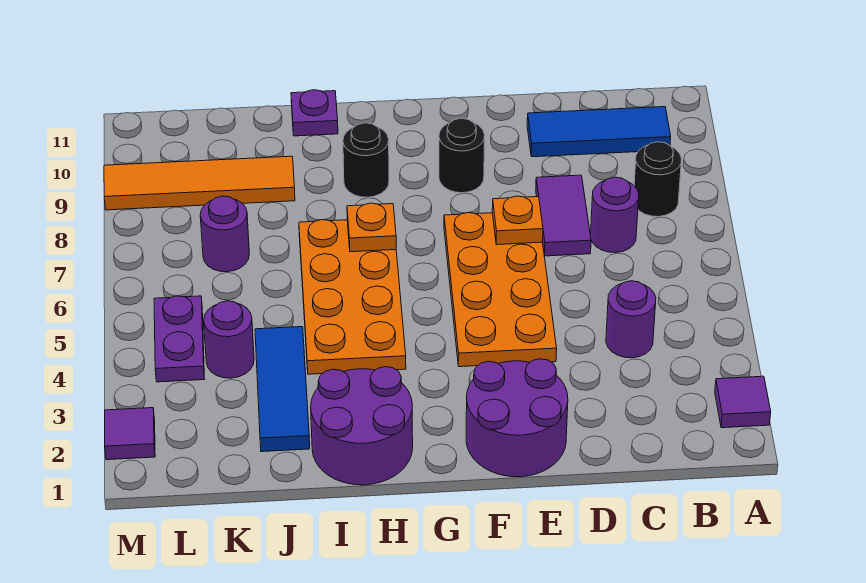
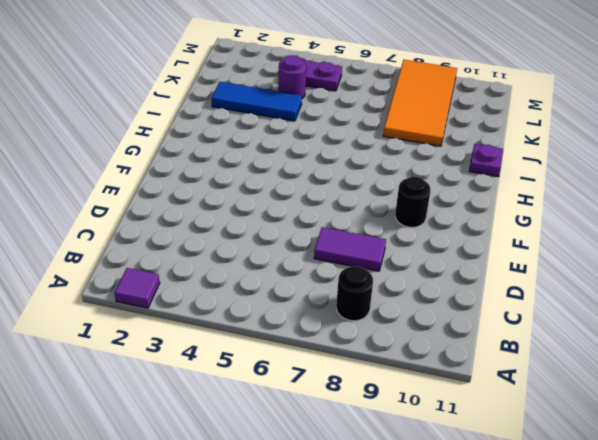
orange tile J8:M9 level 1 -> orange tile J9:M9 level 1
none -> blue tile B10:D10 level 1
none -> purple round brick C4 level 1
none -> purple round brick C7 level 1

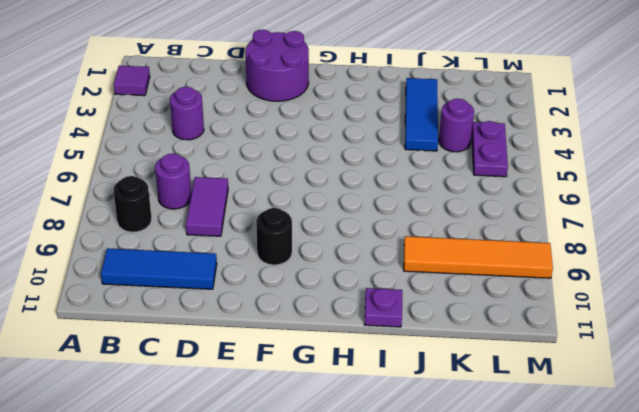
none -> orange plate E4:F7 level 1
none -> purple round brick H1:I2 level 1
none -> orange plate H4:I7 level 1

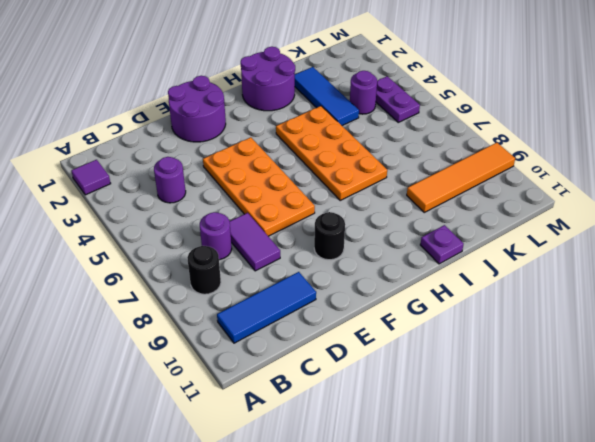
none -> black round brick H9 level 1
none -> purple round brick K7 level 1
none -> purple tile M2 level 1

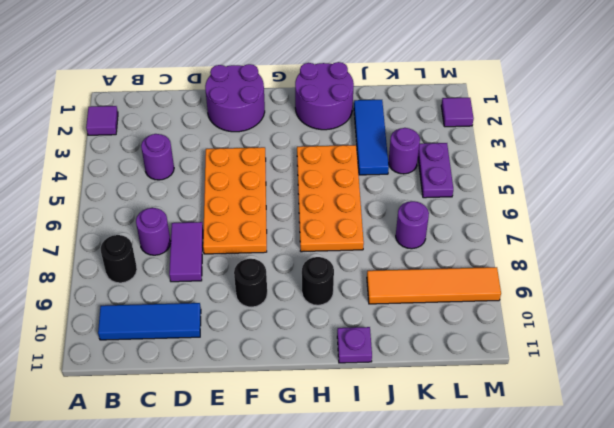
none -> orange plate E7 level 2
none -> orange plate H7 level 2

